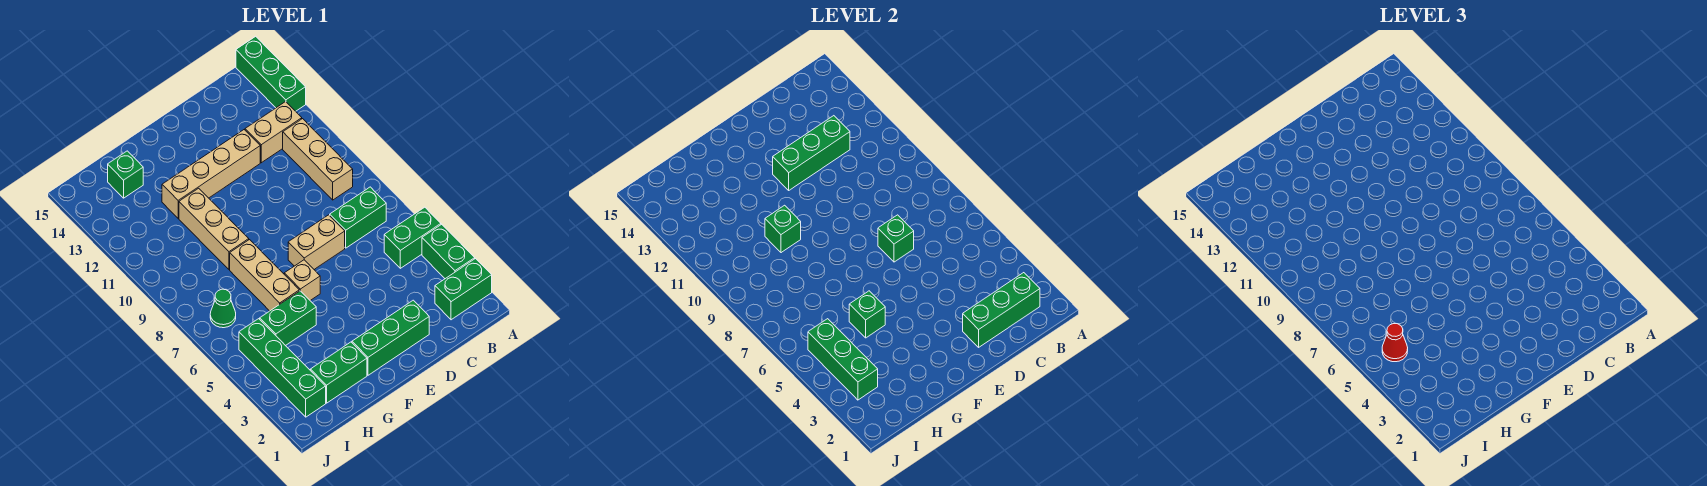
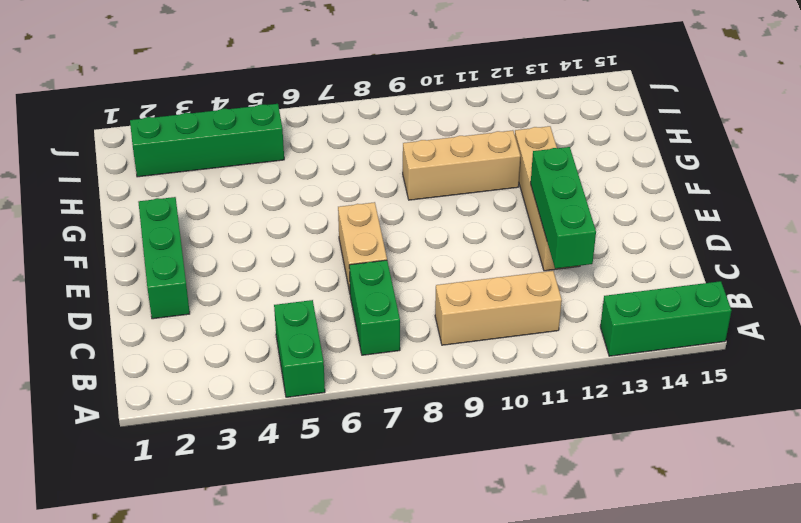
none -> green brick A2:B2 level 1
none -> green brick A3:A4 level 1
none -> tan brick B12:C12 level 1

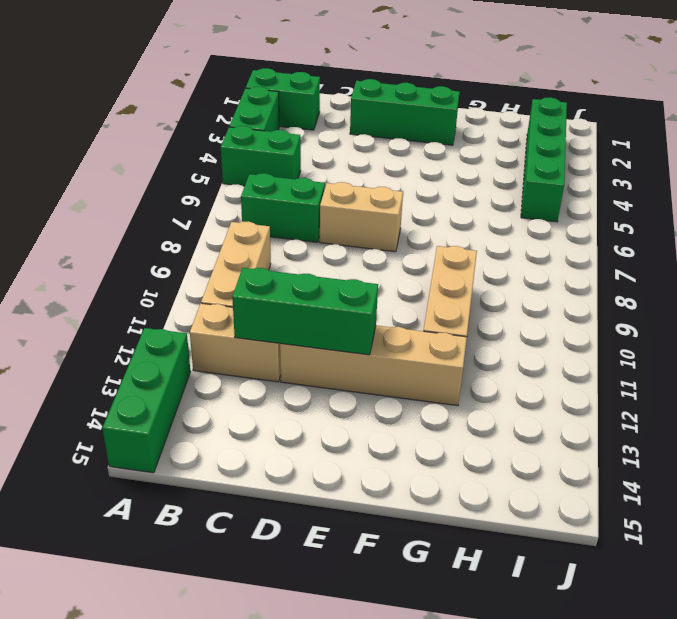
none -> tan brick F6 level 1
none -> green brick G2:H2 level 1
none -> green brick G5:H5 level 1

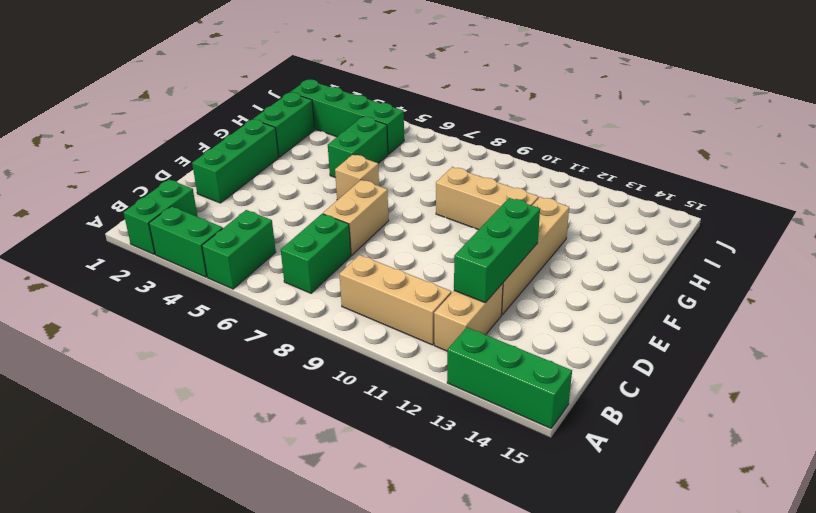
none -> tan brick G6:G8 level 1
none -> green brick H14 level 1
none -> green cone I7 level 1

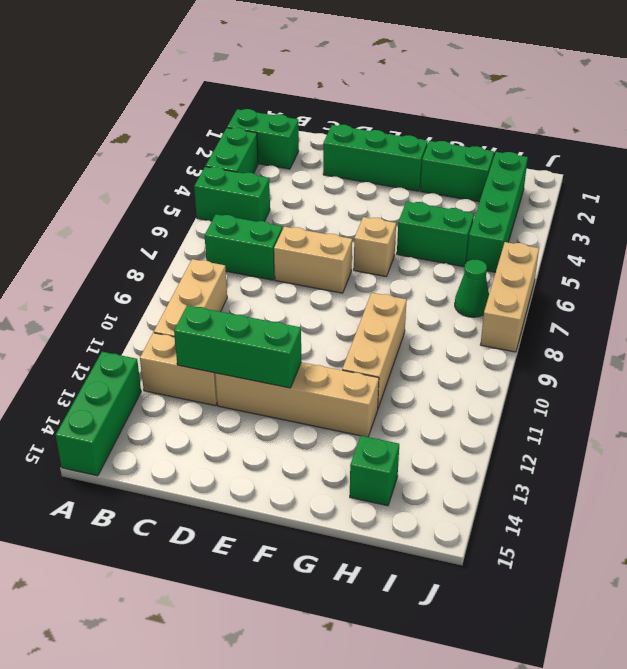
tan brick J6:J8 level 1 -> tan brick G6:G8 level 1
none -> green brick B2:D2 level 2
none -> green brick D7 level 2
none -> green brick G5 level 2

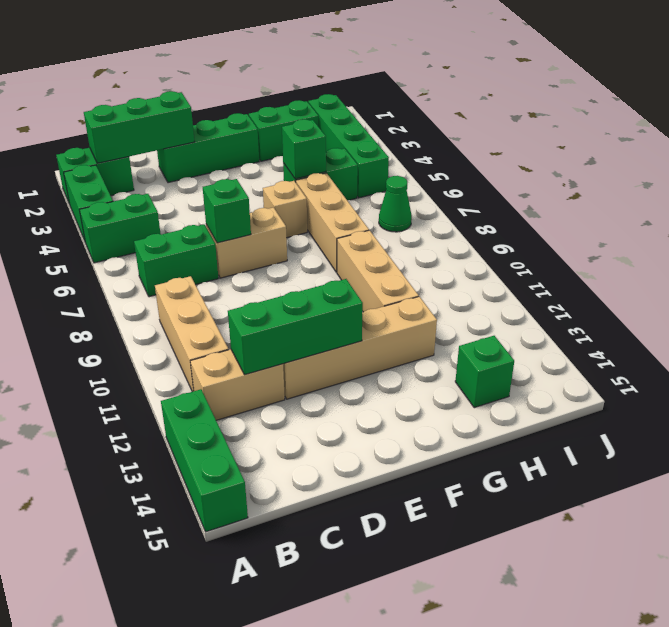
none -> green brick G10 level 2
none -> green brick I3:I5 level 2
none -> red cone I5 level 3

